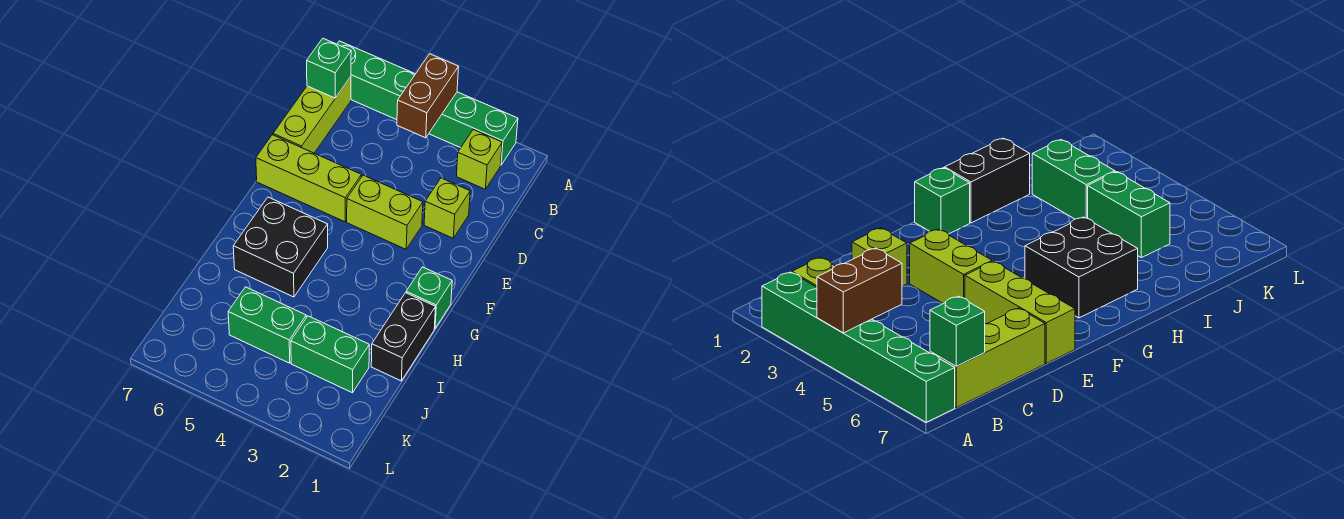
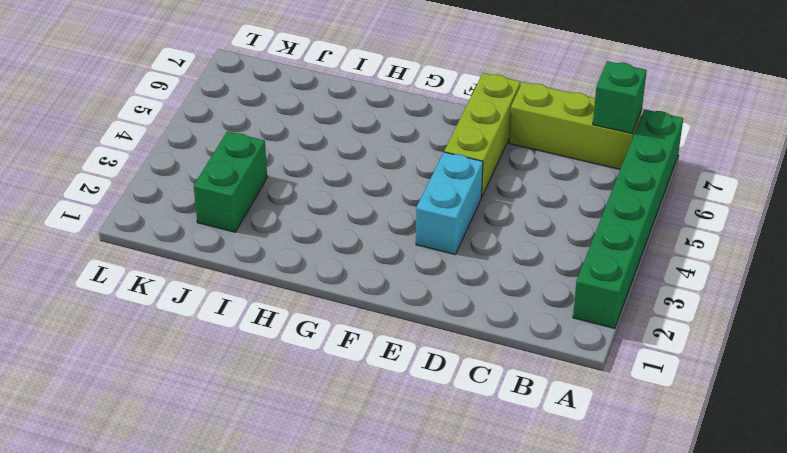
cyan brick E3:E4 level 1 -> lime brick E3:E4 level 1
none -> lime brick B2 level 1
none -> lime brick D2 level 1
none -> green brick G1 level 1

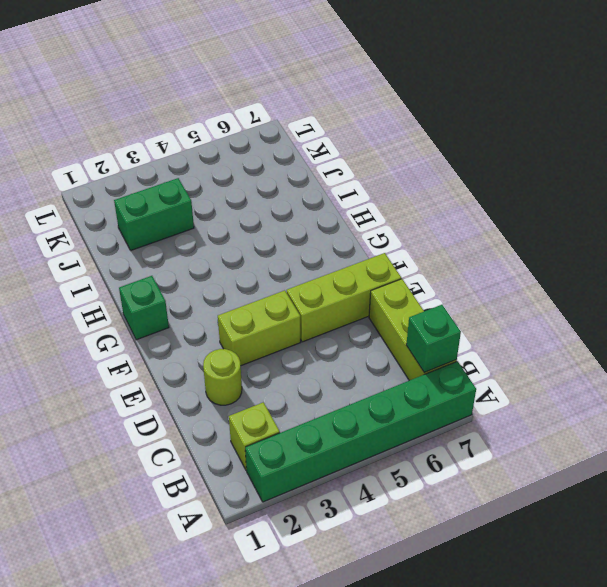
lime round brick D2 level 1 -> lime brick D2 level 1
none -> black brick G5:H6 level 1
none -> black brick H1:I1 level 1
none -> green brick J4:J5 level 1

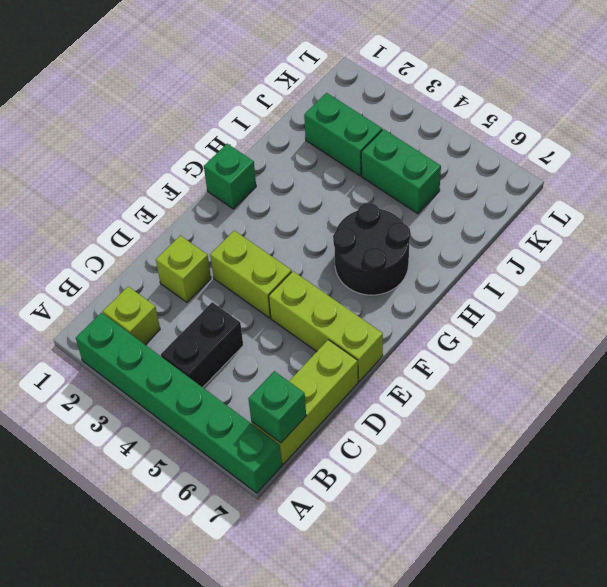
black brick B4:C4 level 1 -> black brick H1:I1 level 1
black round brick G5:H6 level 1 -> black brick G5:H6 level 1
none -> brown brick A4:B4 level 2

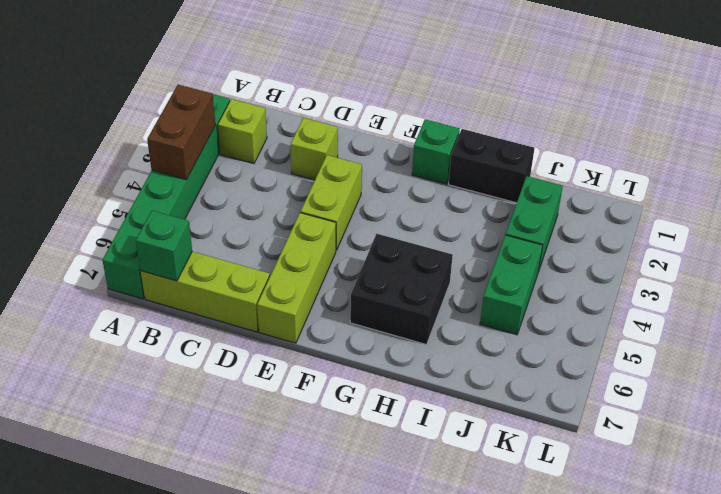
brown brick A3:A4 level 2 -> brown brick A4:B4 level 2

